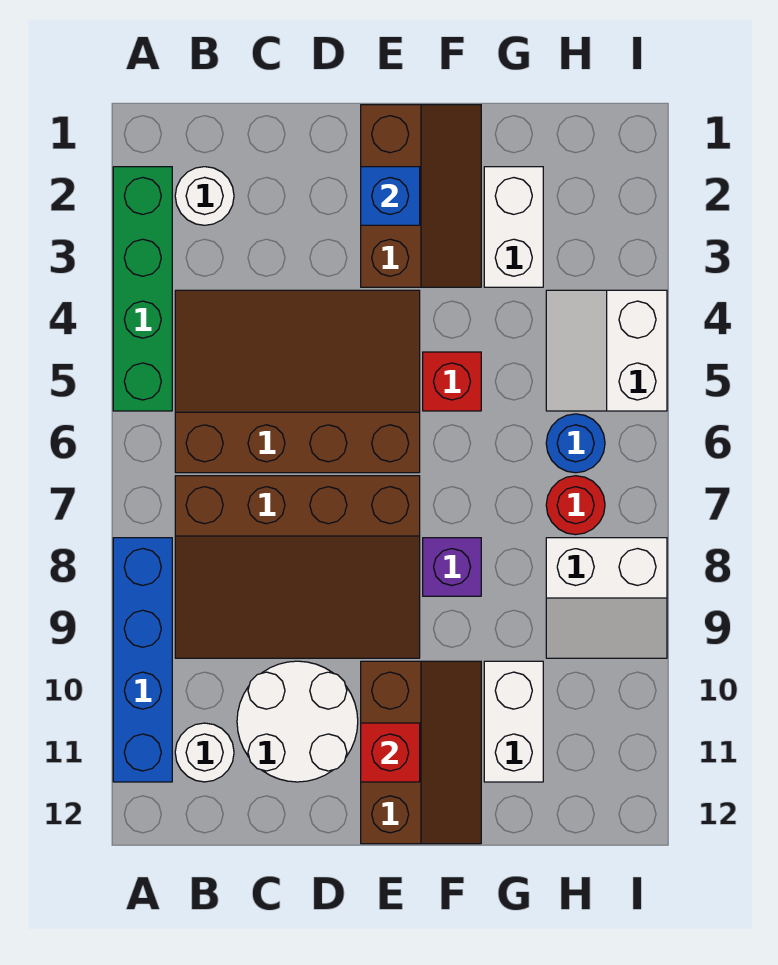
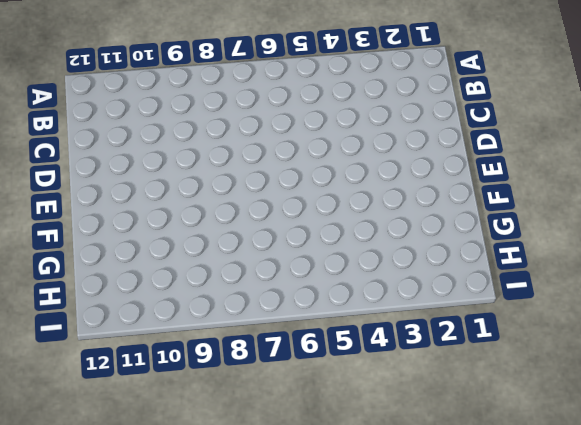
none -> green brick A2:A5 level 1
none -> blue brick A8:A11 level 1
none -> white round brick B2 level 1

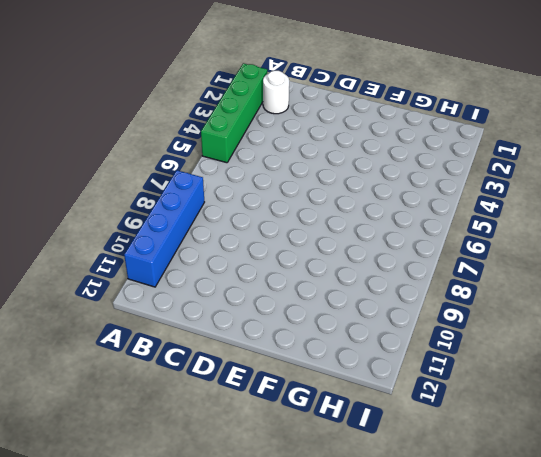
none -> brown slope B4:E6 level 1 top 6
none -> brown slope B7:E9 level 1 top 7
none -> white round brick B11 level 1

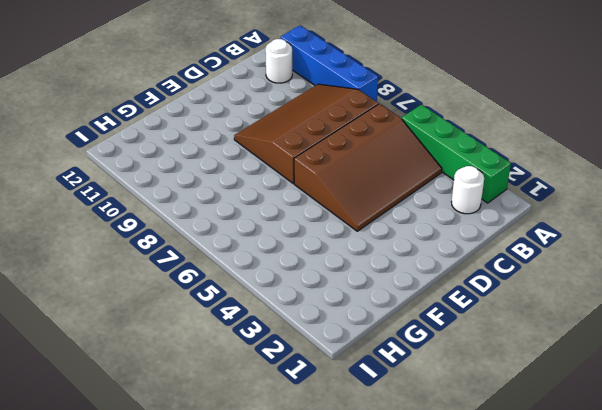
none -> white round brick C10:D11 level 1
none -> brown slope E1:F3 level 1 top E
none -> brown slope E10:F12 level 1 top E

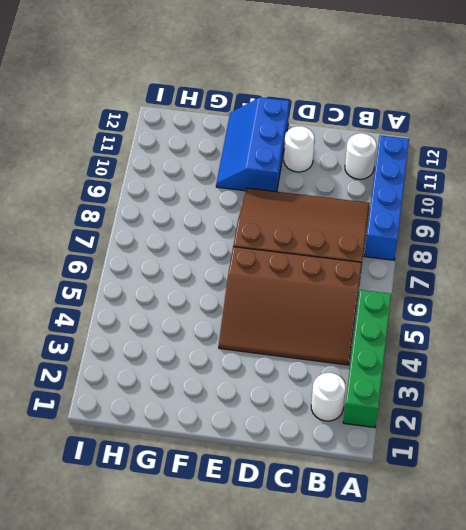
white round brick D11 level 1 -> white round brick C10:D11 level 1
blue slope E10:F12 level 1 top E -> brown slope E10:F12 level 1 top E
none -> brown slope E1:F3 level 1 top E
none -> red brick F5 level 1
none -> purple brick F8 level 1

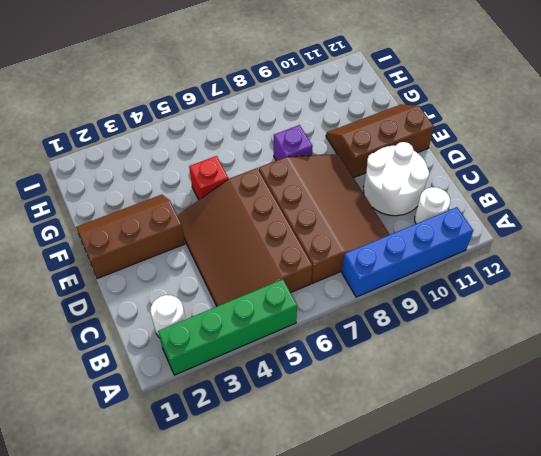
none -> white brick G2:G3 level 1
none -> white brick G10:G11 level 1
none -> white slope H4:I5 level 1 top I

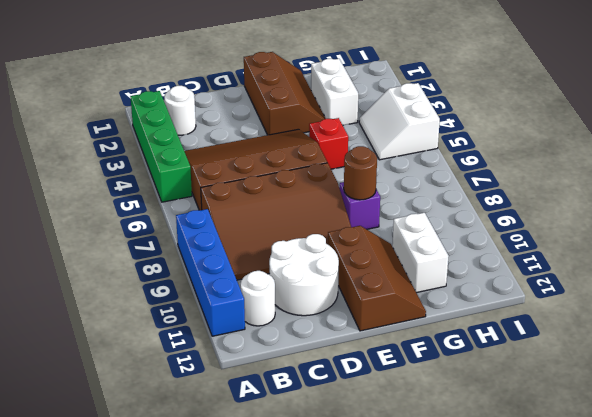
brown round brick F8 level 2 -> none
none -> blue round brick H6 level 1
none -> red round brick H7 level 1
none -> white slope H8:I9 level 1 top 8

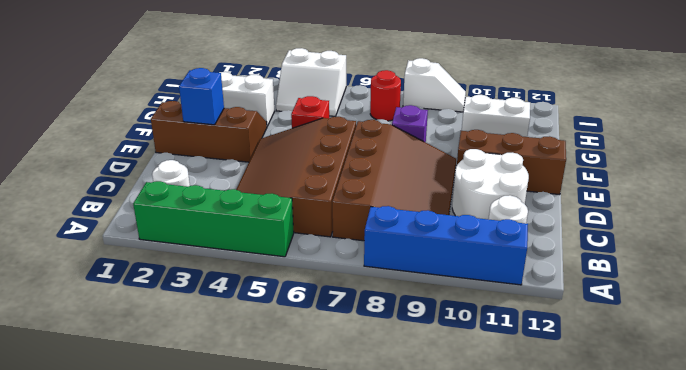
white slope I8:I9 level 1 top 8 -> white slope H8:I9 level 1 top 8
none -> blue round brick H6 level 1
none -> red brick E11 level 2

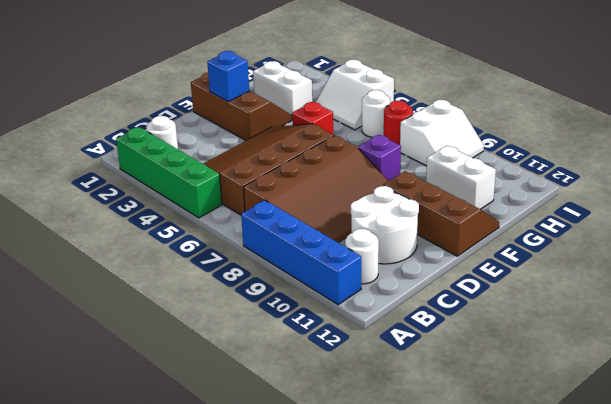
white round brick H6 level 1 -> blue round brick H6 level 1
none -> red brick E11 level 2

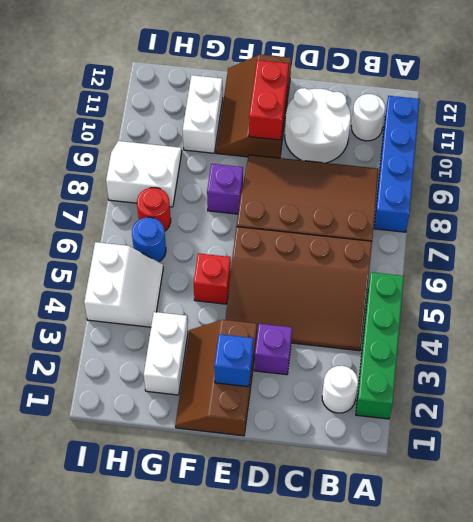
purple brick D3 level 1 -> none
red brick E10:E11 level 2 -> red brick E11 level 2

